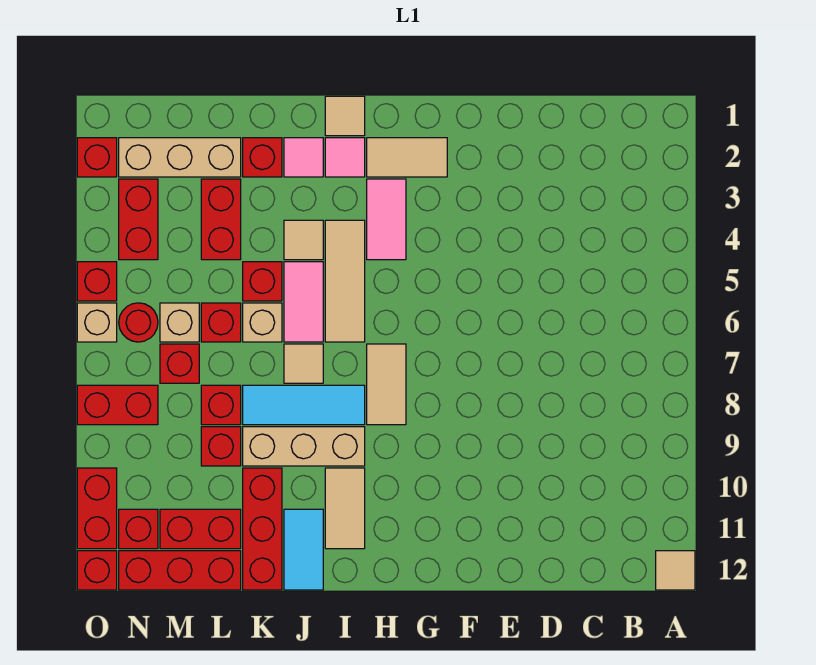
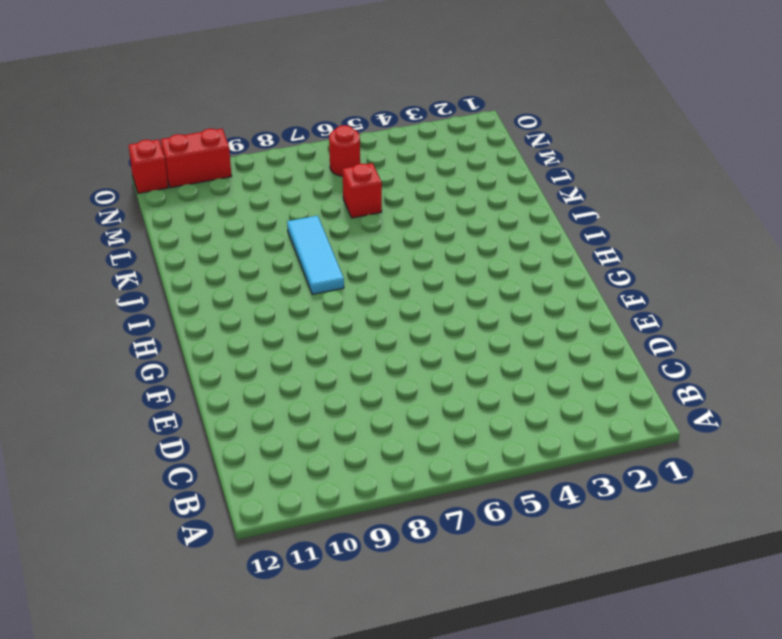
none -> tan tile A12 level 1
none -> tan tile G2:H2 level 1
none -> pink tile H3:H4 level 1
none -> tan tile H7:H8 level 1

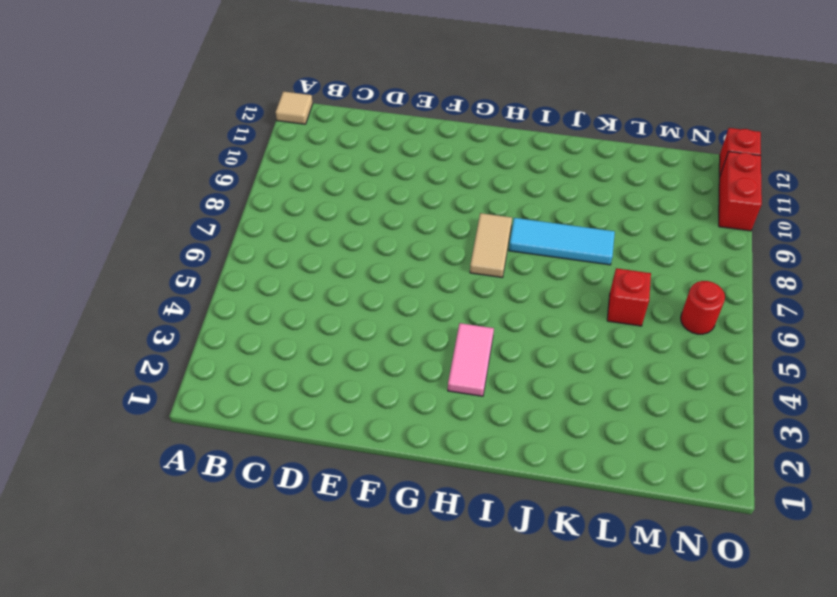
none -> tan tile G2:H2 level 1
none -> tan tile I1 level 1
none -> pink tile I2 level 1
none -> tan tile I4:I6 level 1

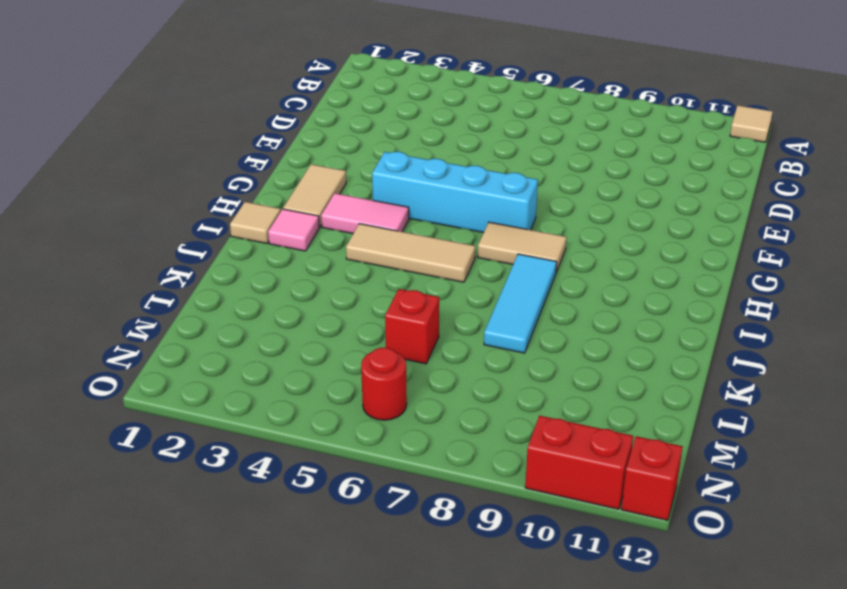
cyan brick G4:G7 level 1 -> none
none -> tan brick I9:K9 level 1
none -> tan tile I10:I11 level 1
none -> pink tile J2 level 1
none -> tan tile J4 level 1

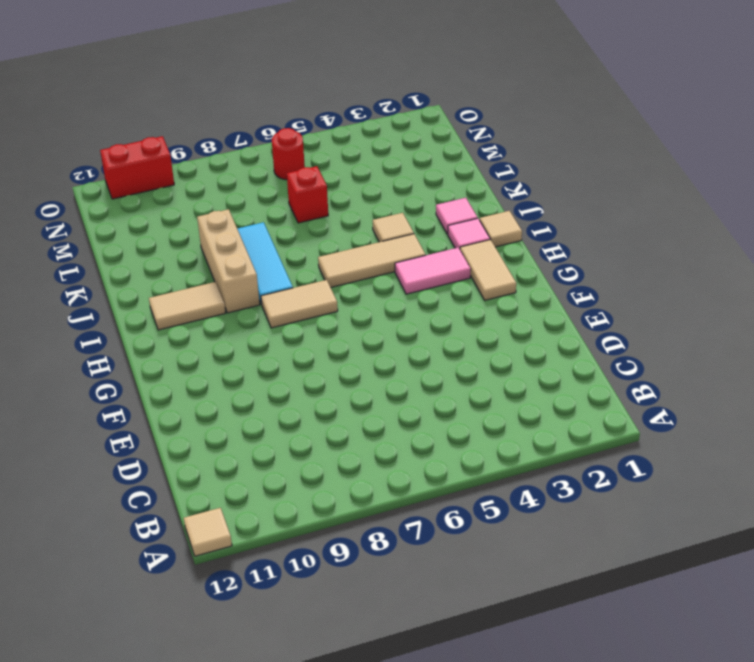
none -> pink tile J5:J6 level 1
none -> tan tile J7 level 1
none -> cyan tile J11:J12 level 1
none -> red brick K2 level 1

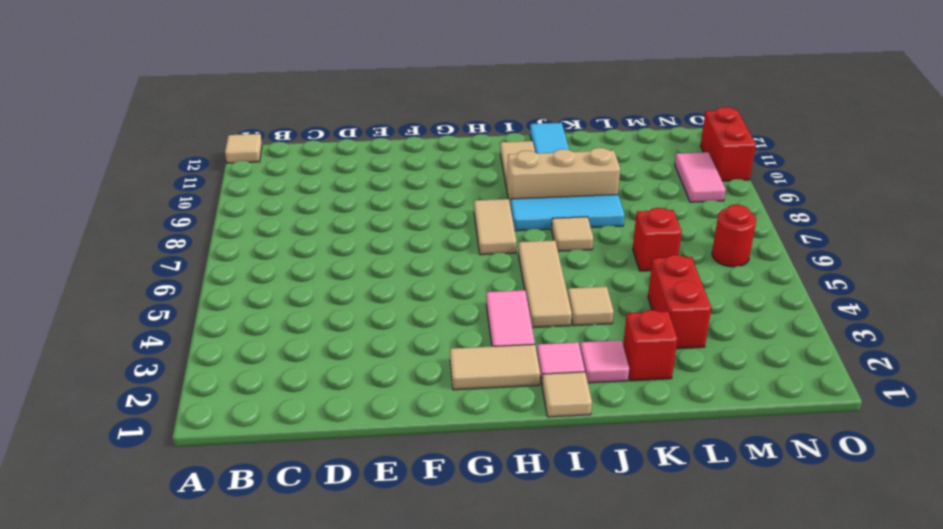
pink tile N9:N10 level 1 -> pink tile J5:J6 level 1
none -> red brick K5 level 1
none -> tan brick K6 level 1
none -> red brick K10:K12 level 1
none -> tan brick L2:N2 level 1

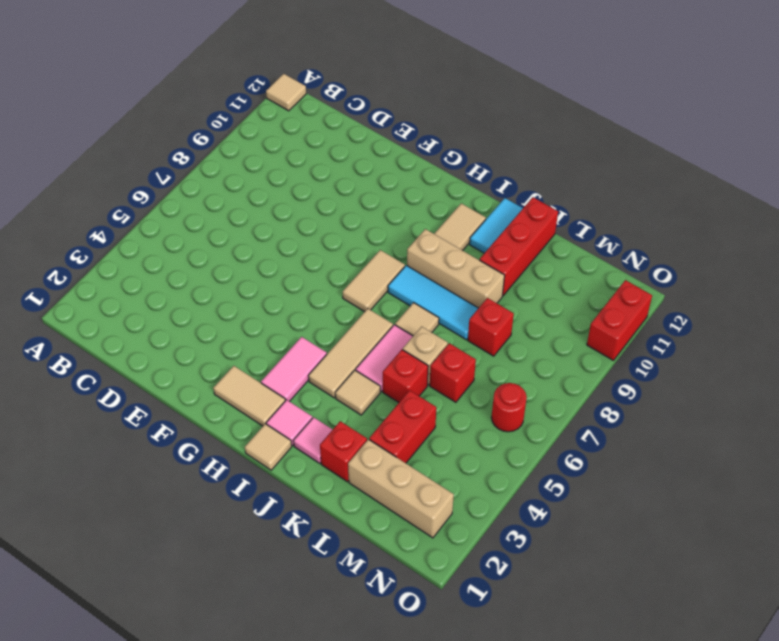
none -> red brick L9 level 1
none -> red brick L11:M11 level 1
none -> red brick L12:N12 level 1
none -> tan brick M6 level 1

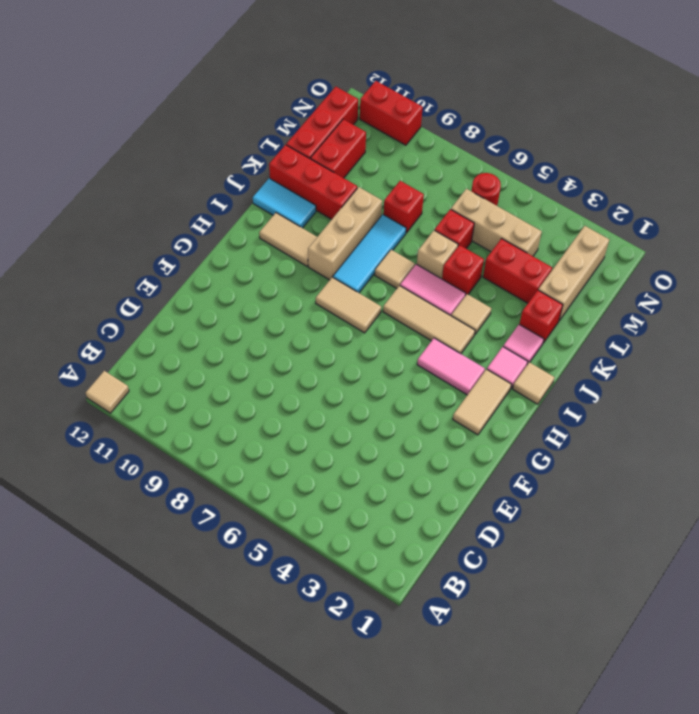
tan brick M4:M6 level 1 -> tan brick M6 level 1
none -> red brick L9 level 1
none -> red brick M7 level 1
none -> red brick N3:N4 level 1
none -> red brick N8:O8 level 1

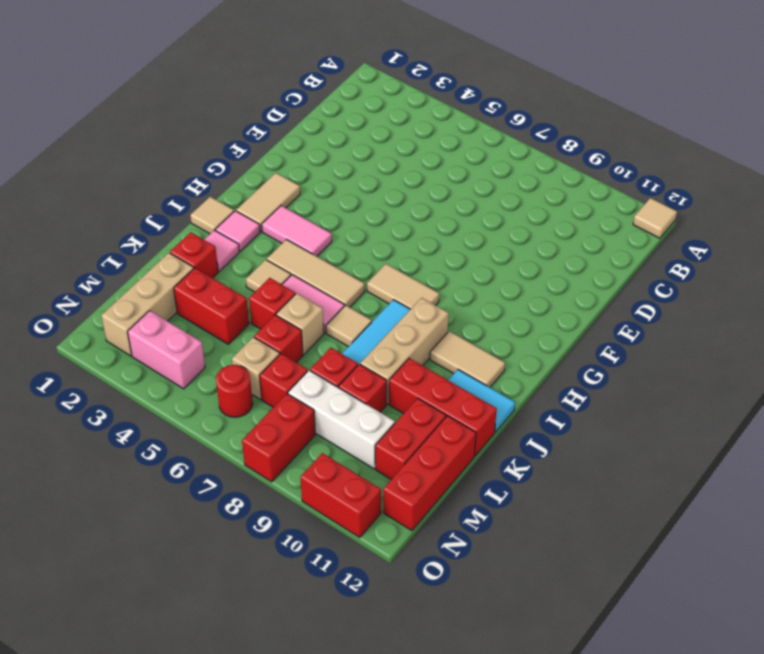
white brick M8:M10 level 1 -> none
pink brick N3:N4 level 1 -> red brick N3:N4 level 1
none -> red brick N11 level 1
none -> red brick O2 level 1
none -> red brick O5 level 1
none -> tan brick O6 level 1

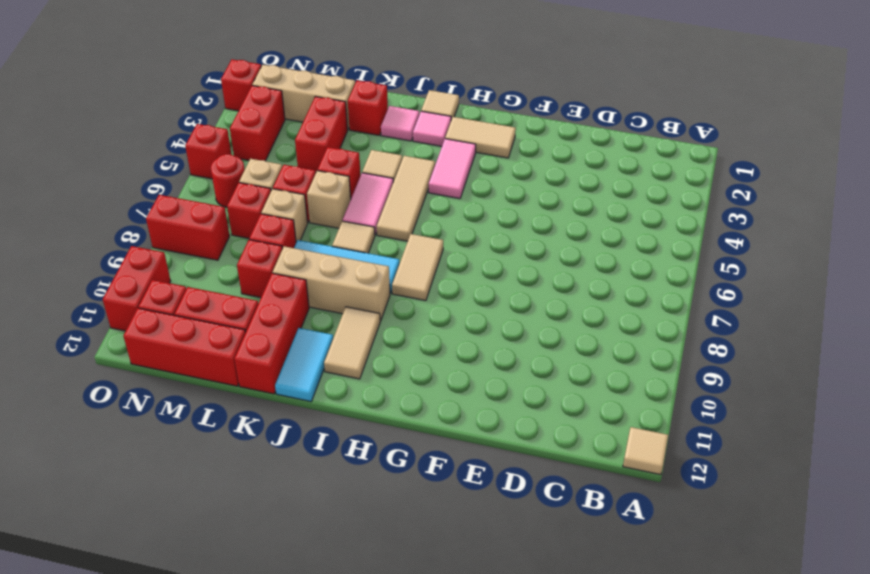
tan brick L7 level 1 -> tan brick O6 level 1
none -> red brick O12 level 1

